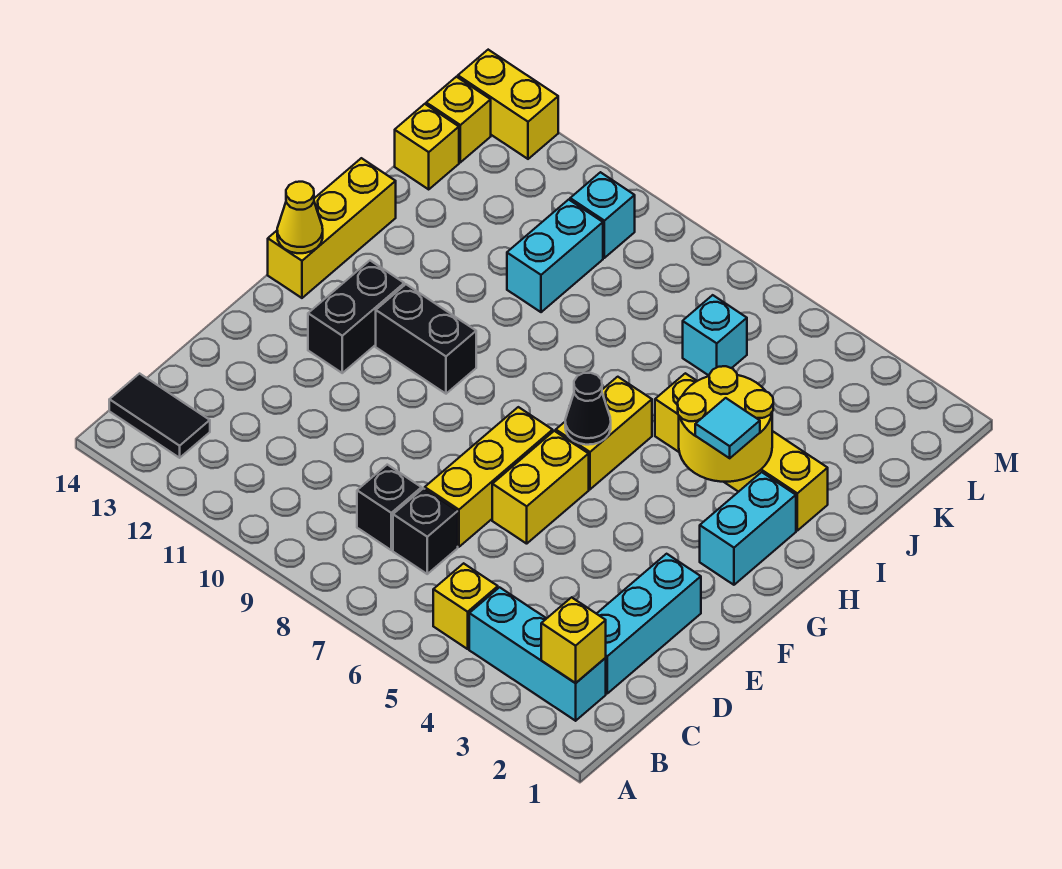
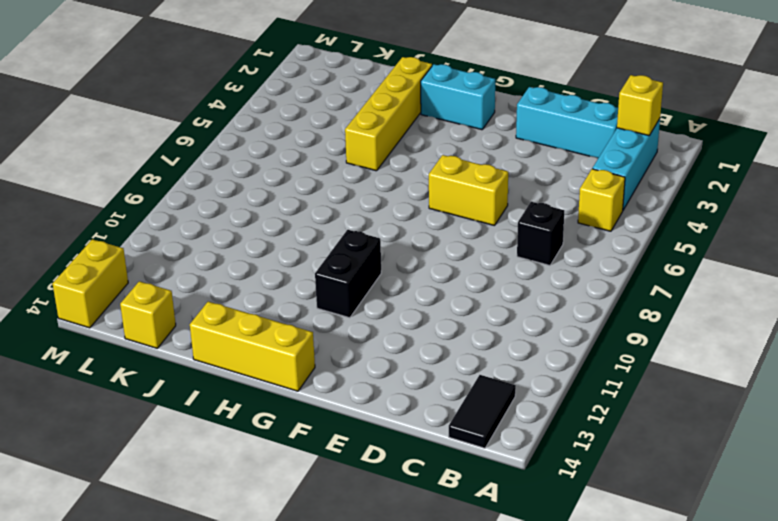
none -> black brick C8 level 1
none -> yellow brick D7:F7 level 1
none -> black brick F12:G12 level 1

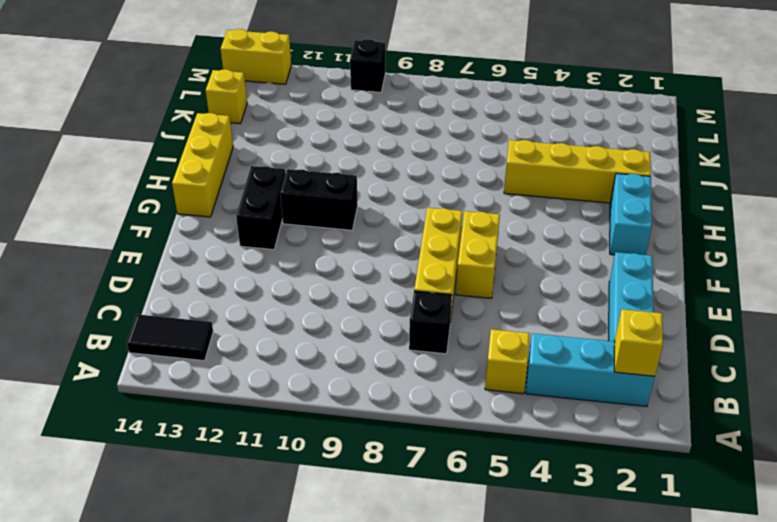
black brick M10 level 1 -> black brick C8 level 1
none -> yellow brick G6:H6 level 1
none -> cyan brick J10:K10 level 1
none -> cyan brick K6 level 1

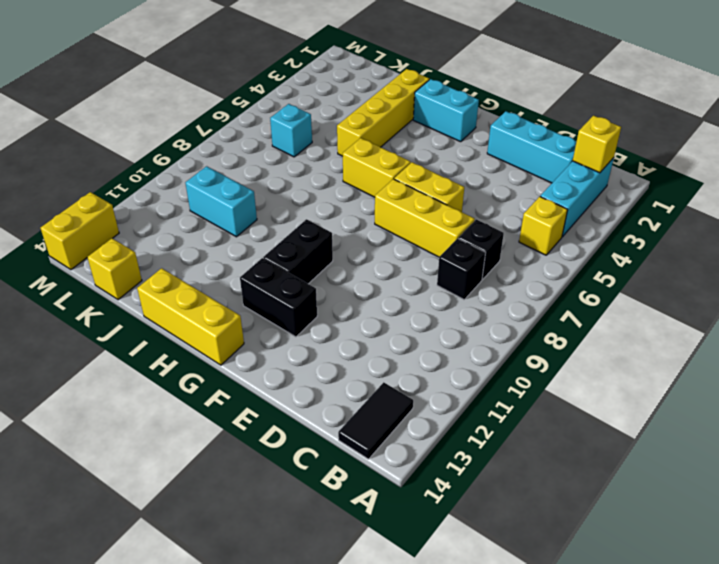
none -> cyan brick L10 level 1
none -> yellow brick L14 level 1
none -> black cone G6 level 2

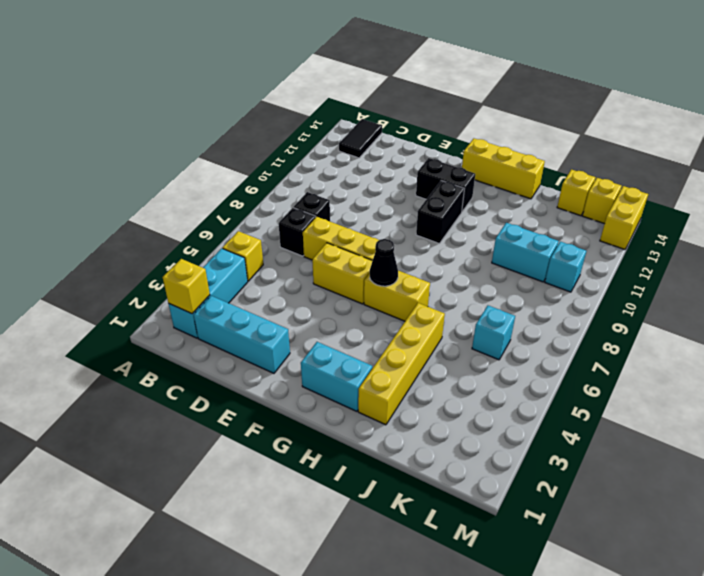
none -> yellow cone G14 level 2
none -> yellow round brick H3:I4 level 2
none -> cyan tile H3 level 3

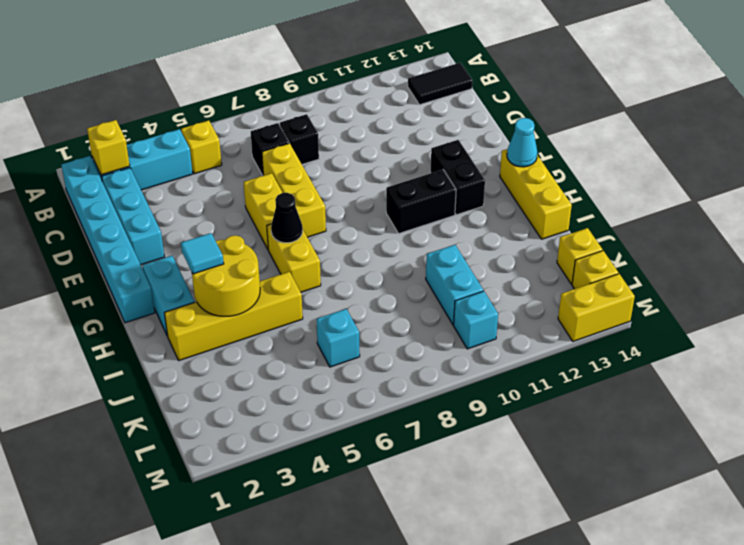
cyan brick B1:G1 level 1 -> none
cyan cone G14 level 2 -> yellow cone G14 level 2

